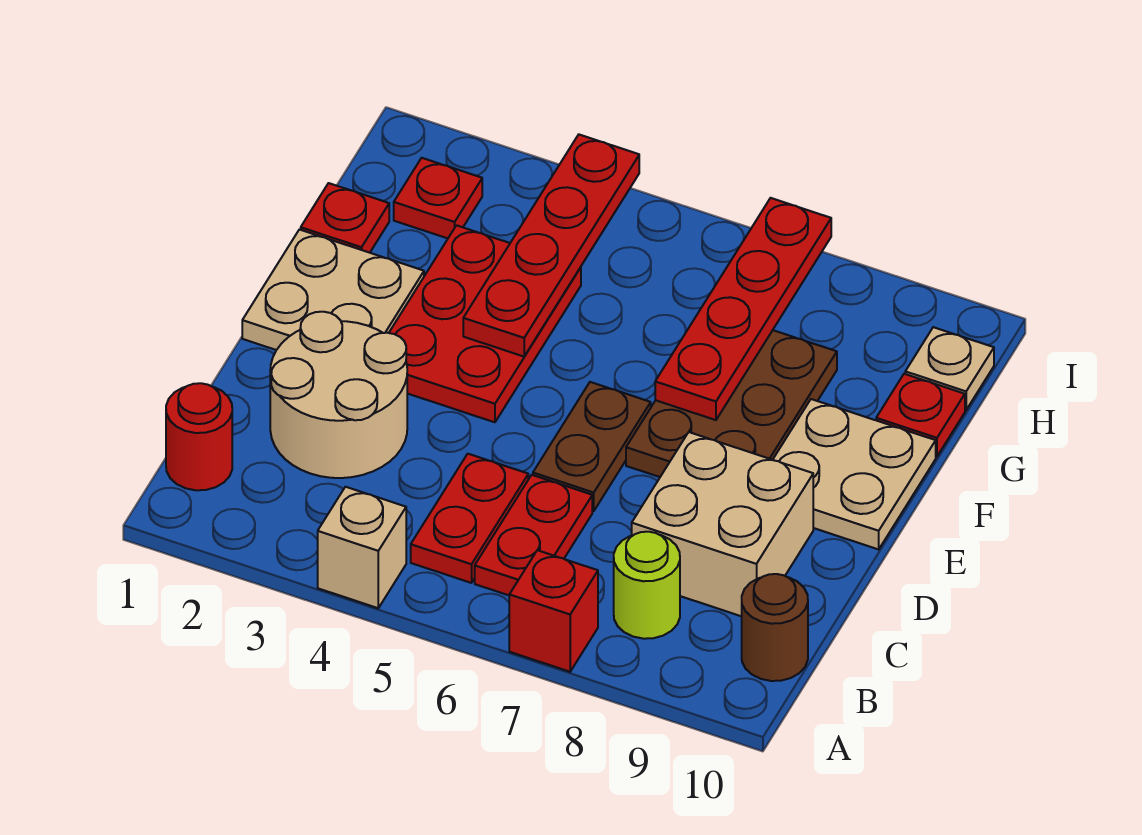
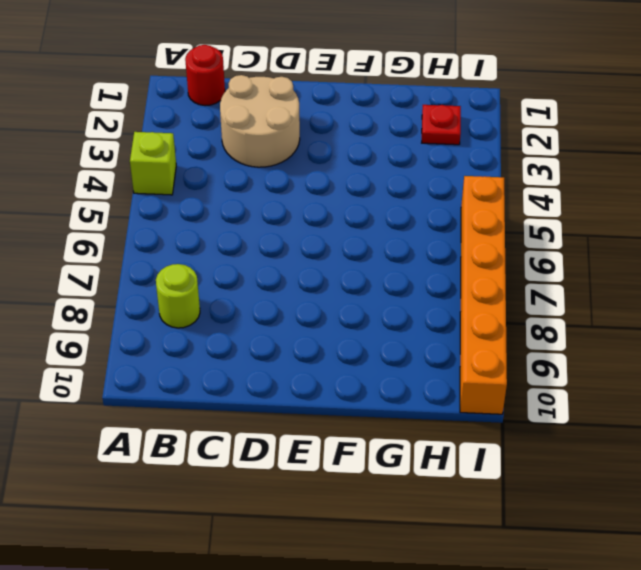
lime brick A4 level 1 -> tan brick A4 level 1
orange brick I5:I10 level 1 -> none
none -> red brick A7 level 1
none -> red plate B5:C5 level 1
none -> red plate B6:C6 level 1

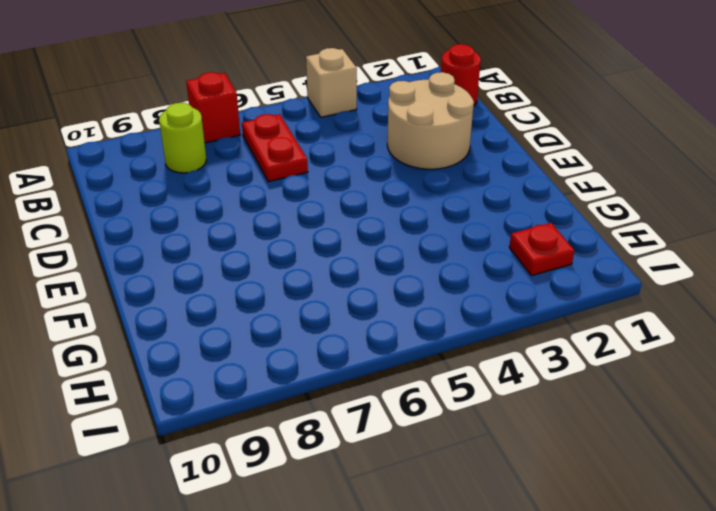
none -> red plate B5:C5 level 1
none -> brown round brick B10 level 1
none -> tan brick C8:D9 level 1

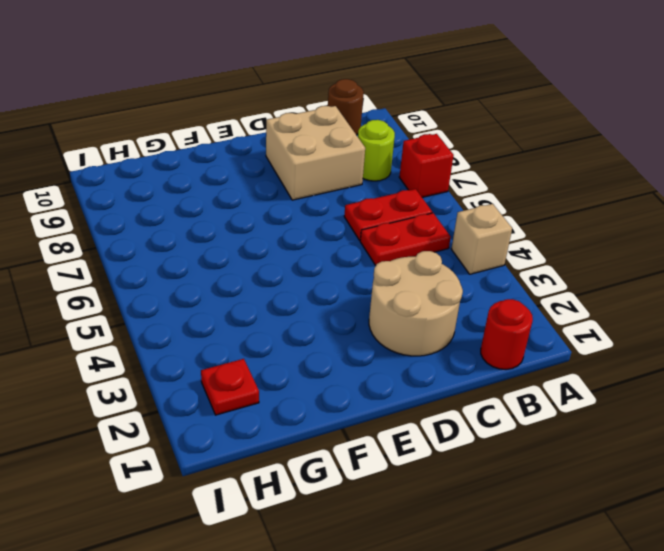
none -> brown plate D6:E6 level 1
none -> tan plate E1:F2 level 1
none -> red plate E3:G4 level 1

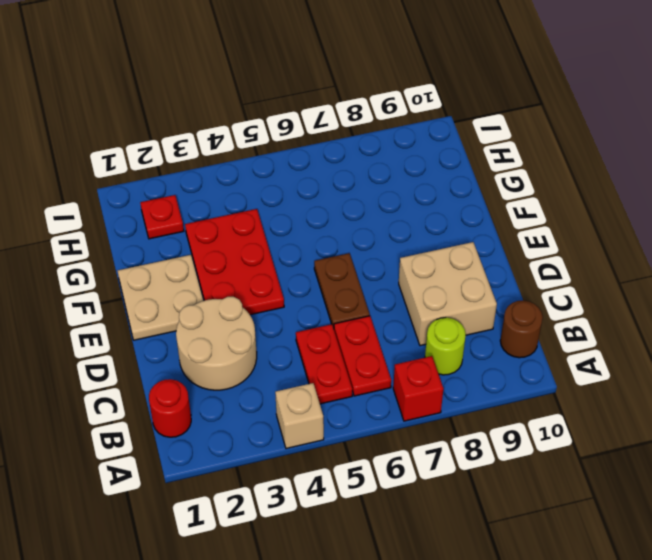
none -> brown plate E7:G8 level 1
none -> tan plate E9:F10 level 1
none -> red plate G1 level 1

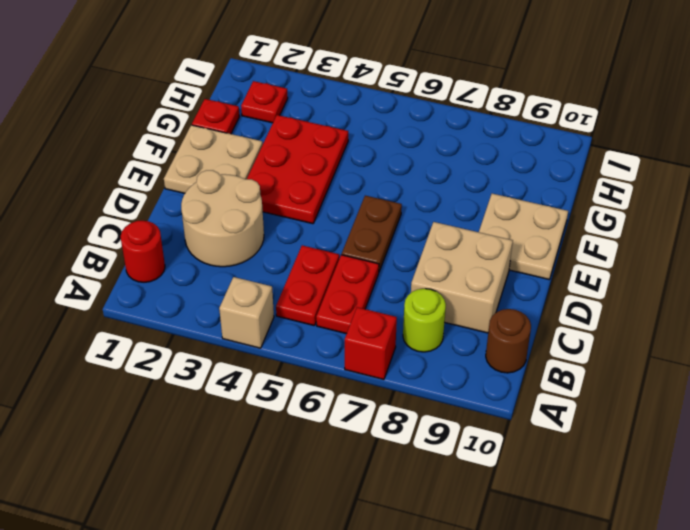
none -> brown plate E7:G8 level 1
none -> red plate G10 level 1
none -> tan plate H10 level 1

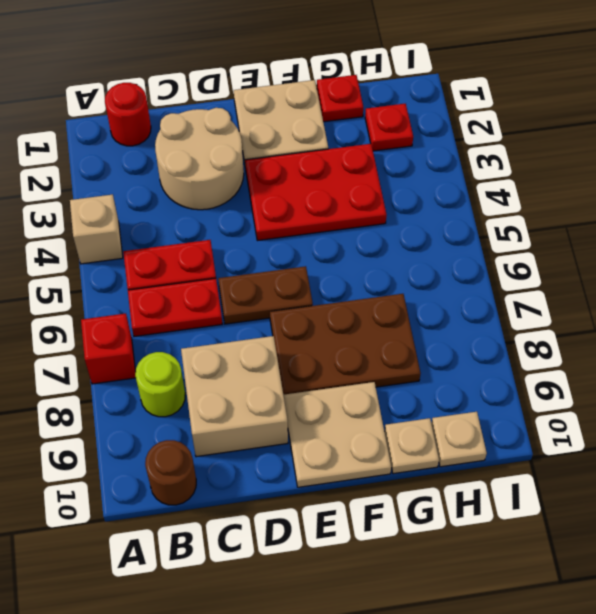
tan plate G10 level 1 -> red plate G10 level 1
none -> red plate F4:I4 level 2
none -> red plate F7:I7 level 2

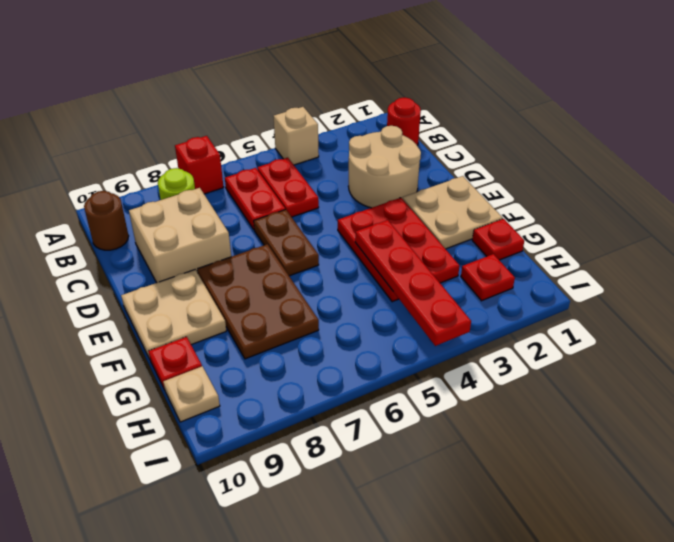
none -> red plate F7:I7 level 2

